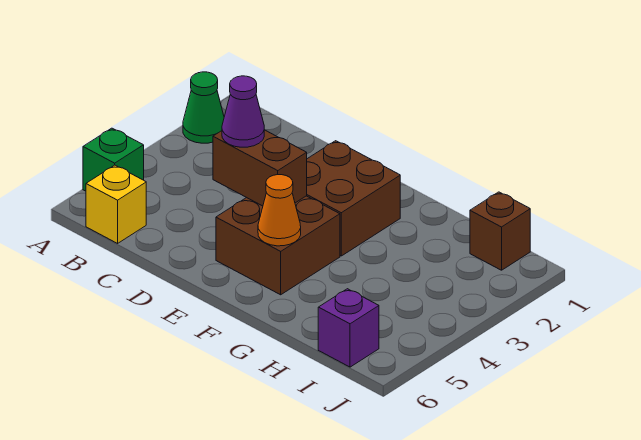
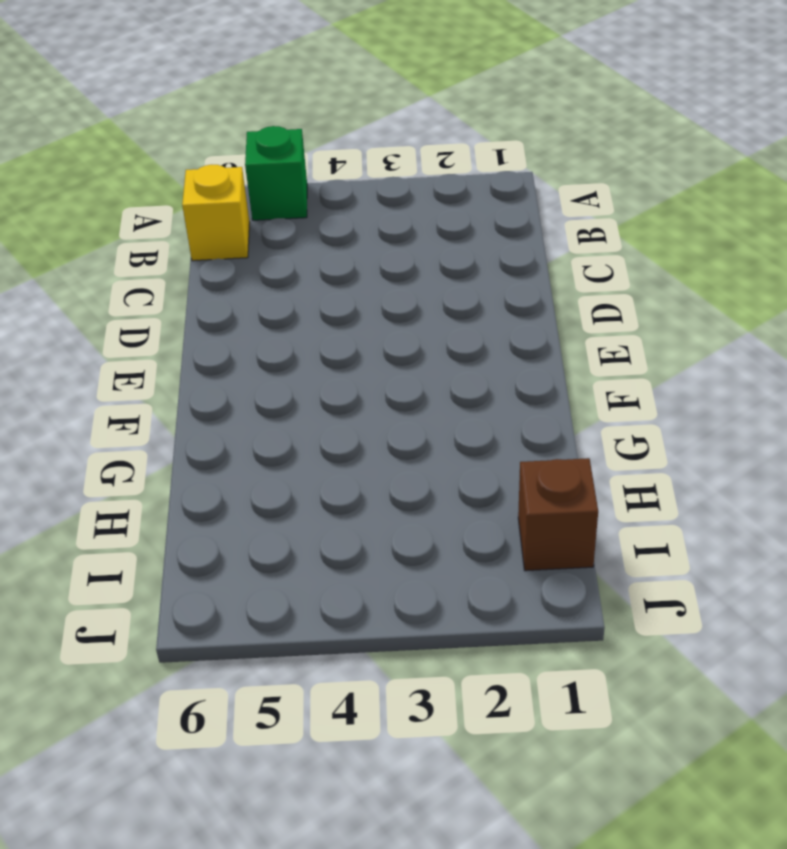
none -> green cone A2 level 1
none -> brown brick E2:F3 level 1

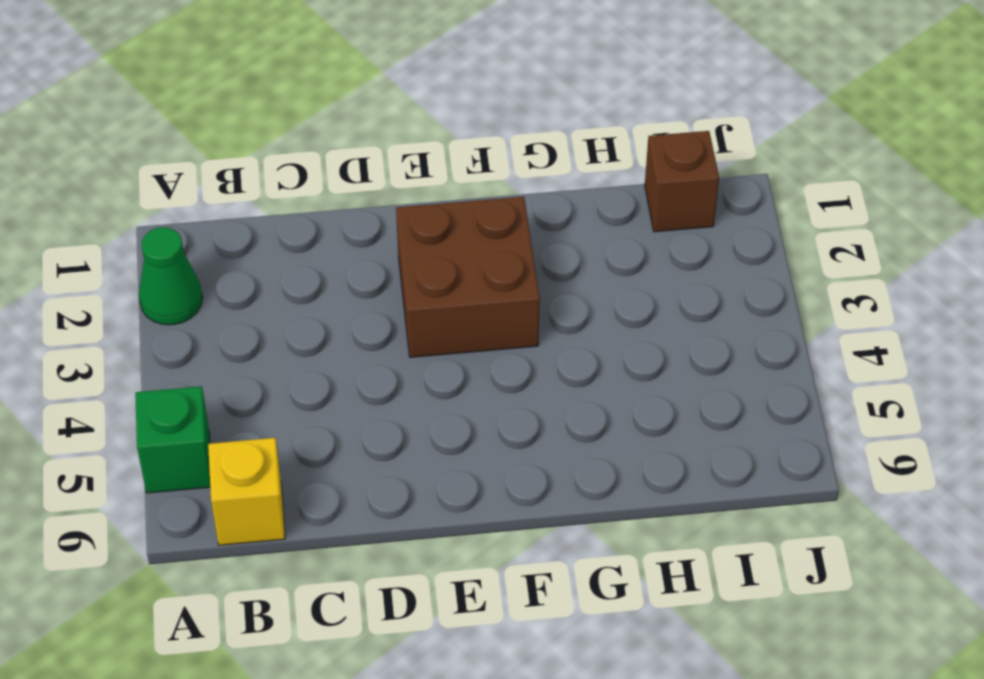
none -> brown brick E4:F5 level 1
none -> purple brick I6 level 1

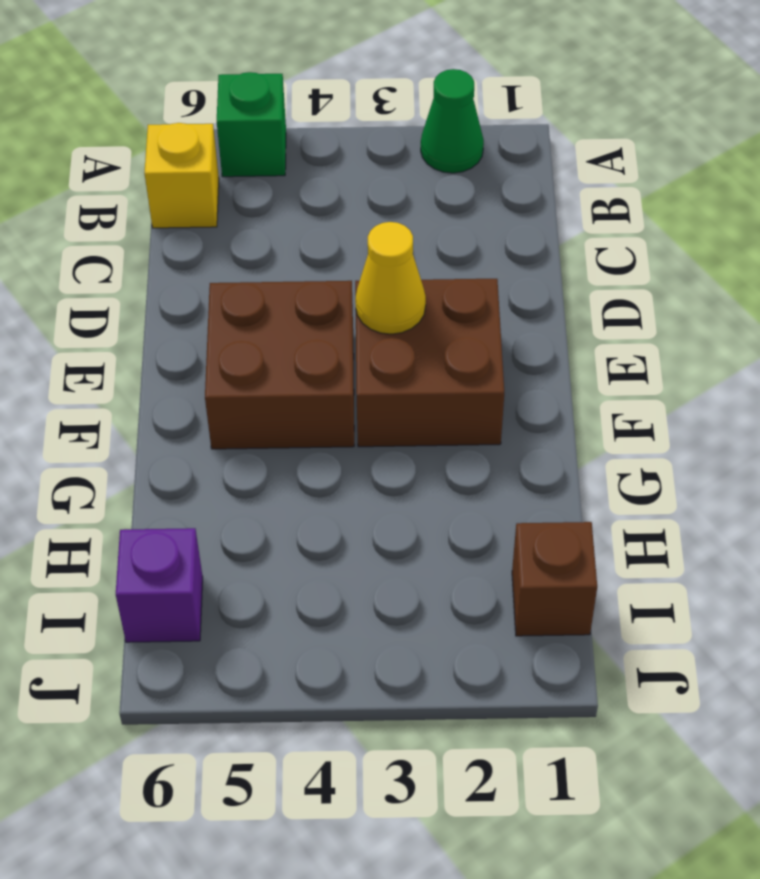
yellow cone E3 level 2 -> none
none -> brown brick D4:E4 level 2
none -> orange cone F5 level 2

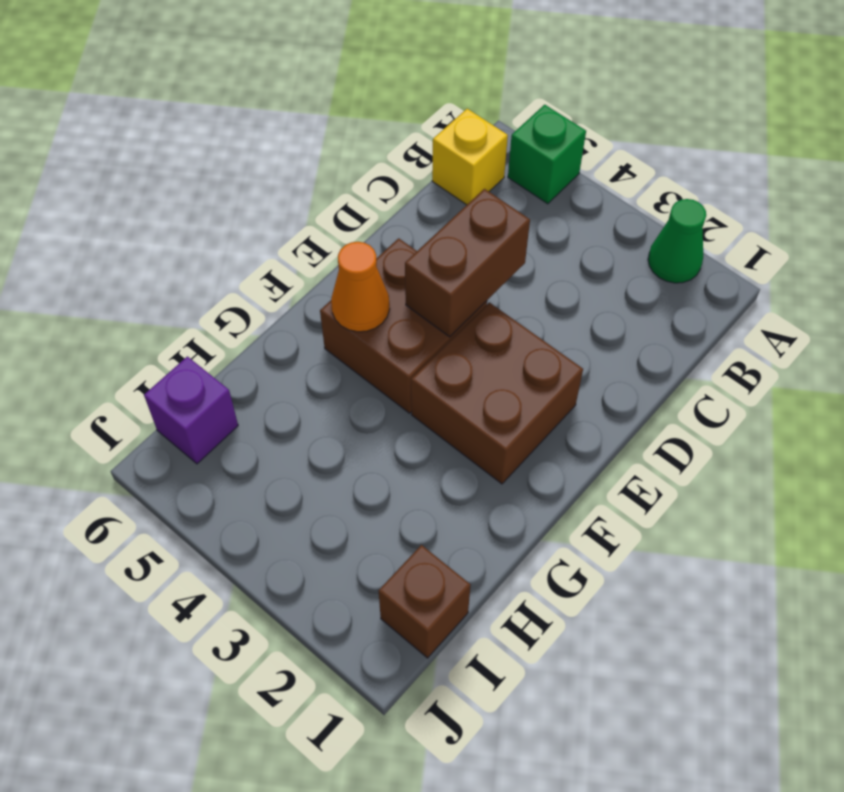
none -> purple cone D4 level 3

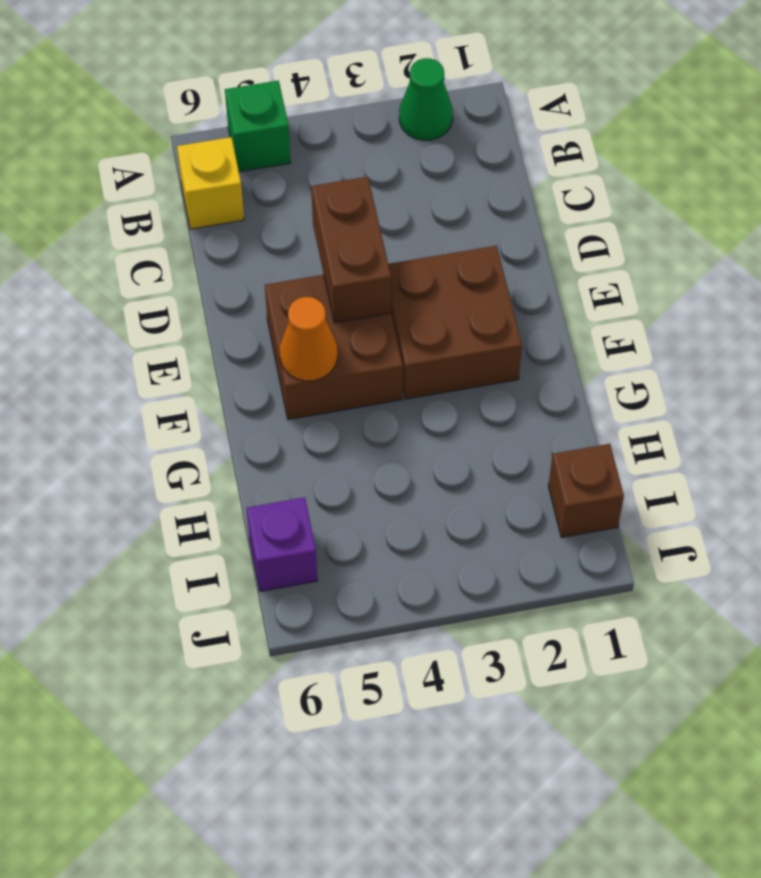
none -> purple cone D4 level 3

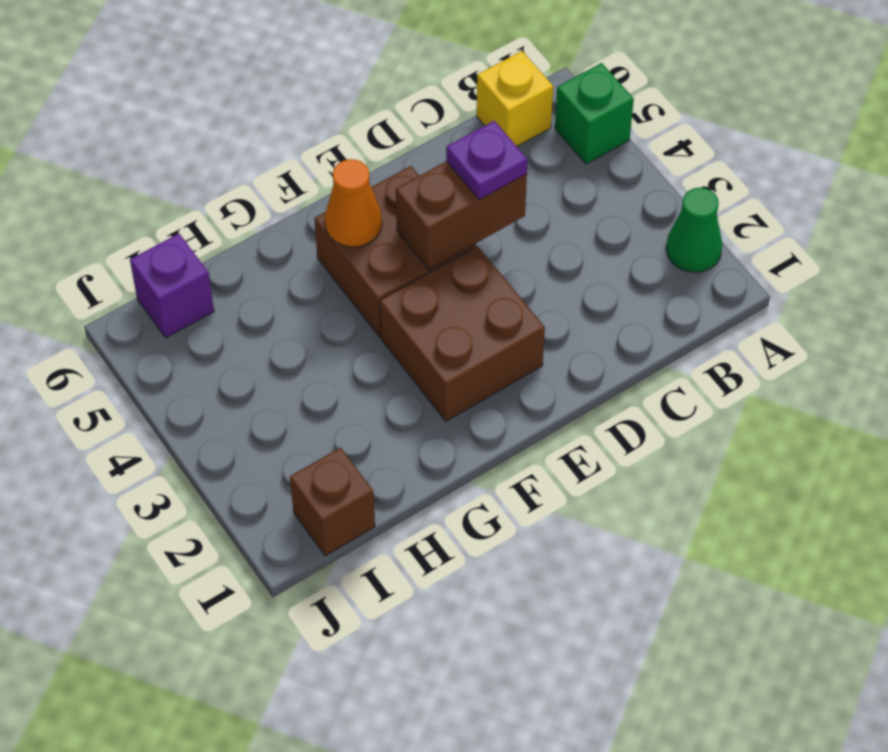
purple plate D4 level 3 -> purple cone D4 level 3

